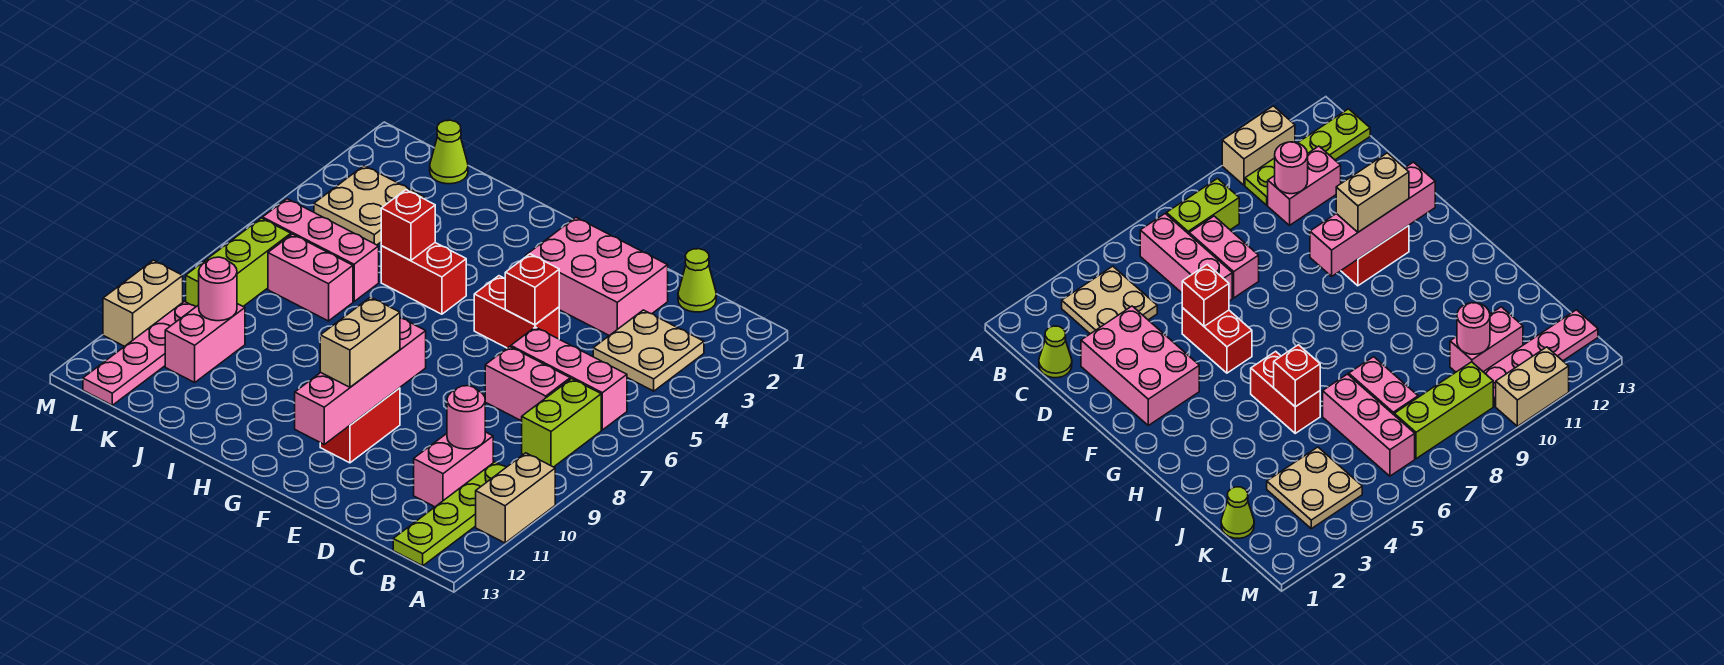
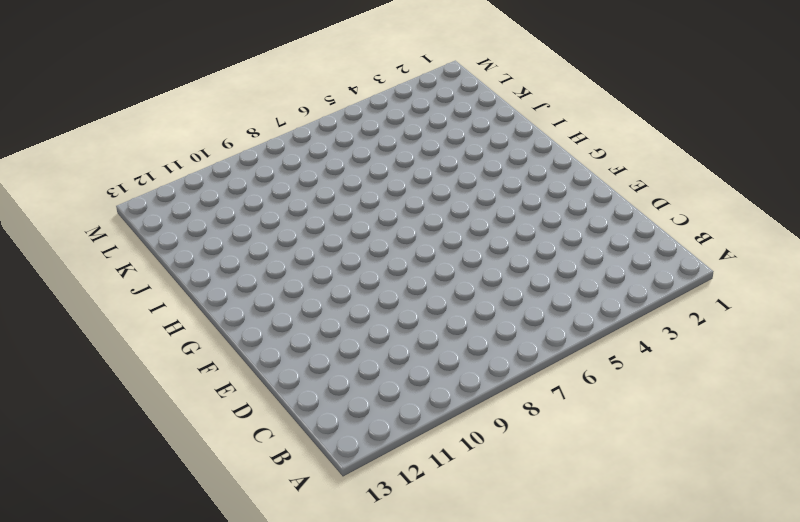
none -> tan brick A10:A11 level 1
none -> tan plate B3:C4 level 1
none -> pink brick B6:D6 level 1

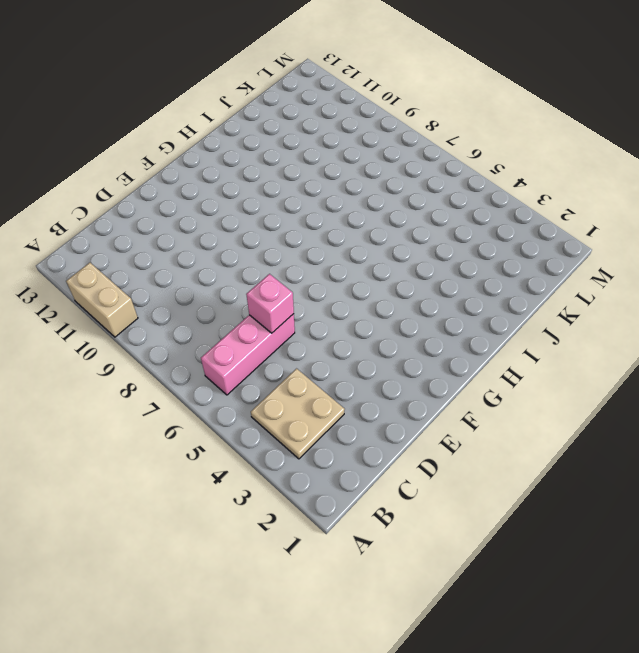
pink brick D6 level 2 -> none
none -> lime brick B7:B8 level 1
none -> lime plate B10:B13 level 1
none -> lime cone C1 level 1

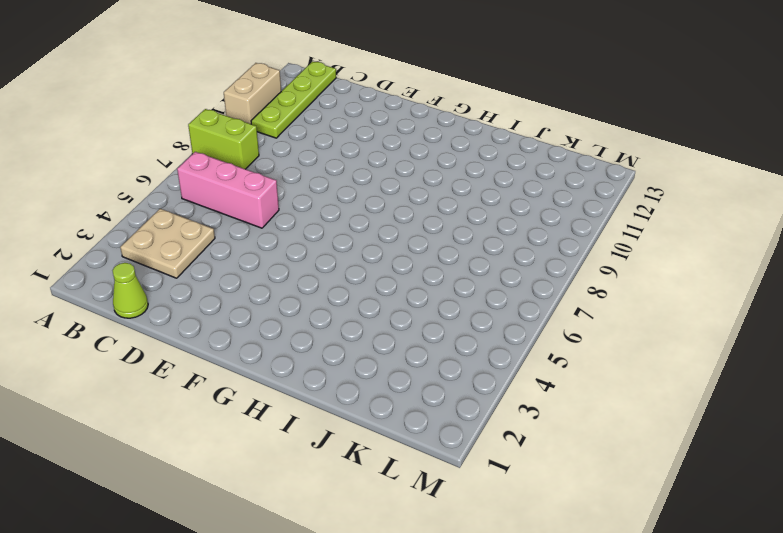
lime brick A8:B8 level 1 -> lime brick B7:B8 level 1
none -> pink brick C7:D7 level 1
none -> pink brick C10:C11 level 1
none -> pink brick D2:F3 level 1

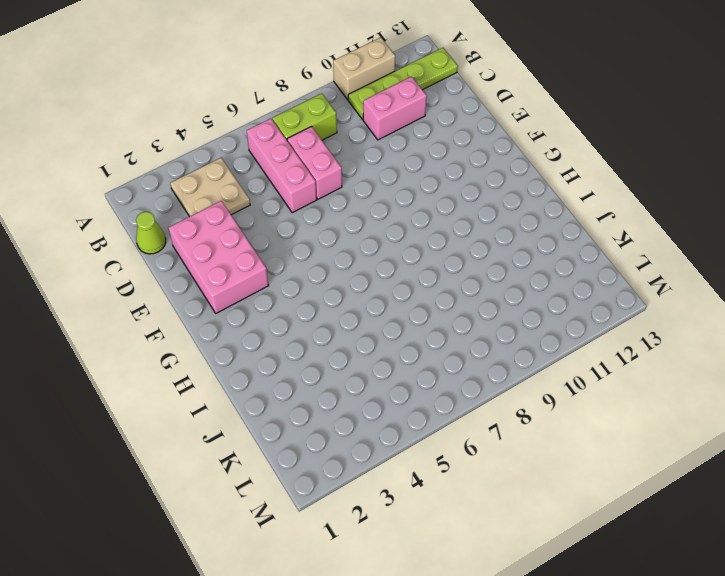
none -> red brick E5:F5 level 1
none -> red brick F10:F11 level 1
none -> red brick H5:I5 level 1

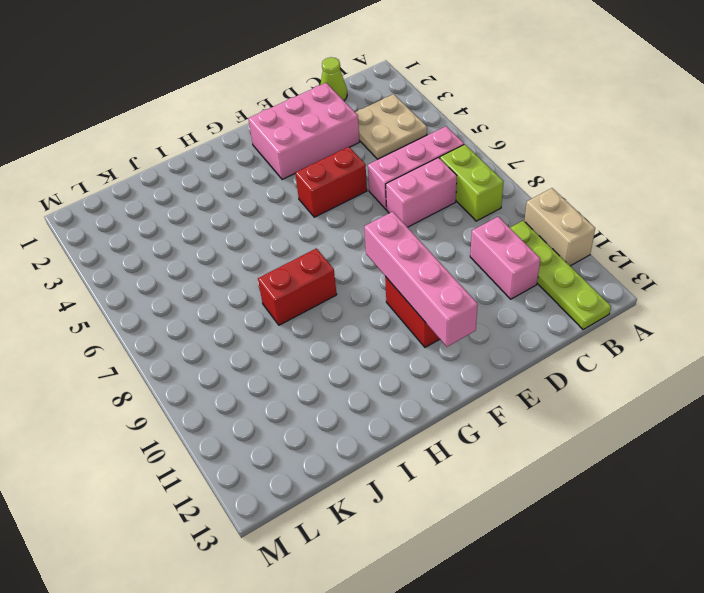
red brick H8:I8 level 1 -> red brick H5:I5 level 1
none -> pink brick J6:L6 level 1
none -> pink brick J7:K7 level 1
none -> lime cone K1 level 1

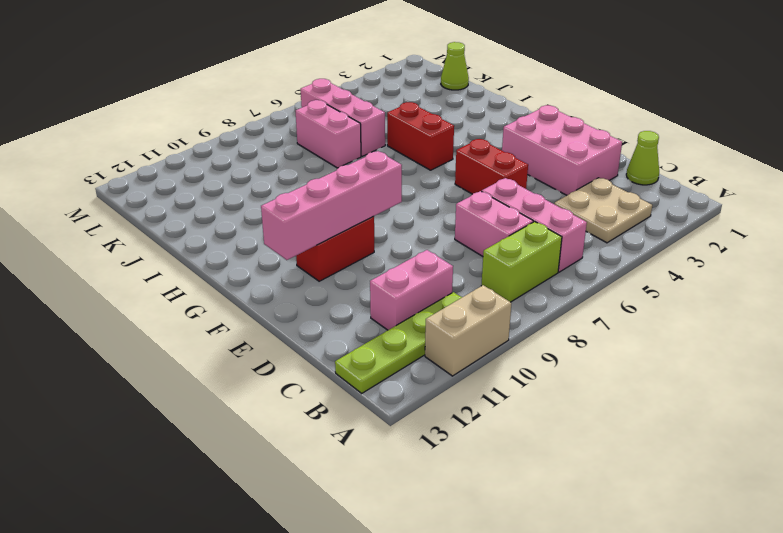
none -> tan plate K3:L4 level 1
none -> pink brick K10:K11 level 1
none -> lime brick L7:L9 level 1

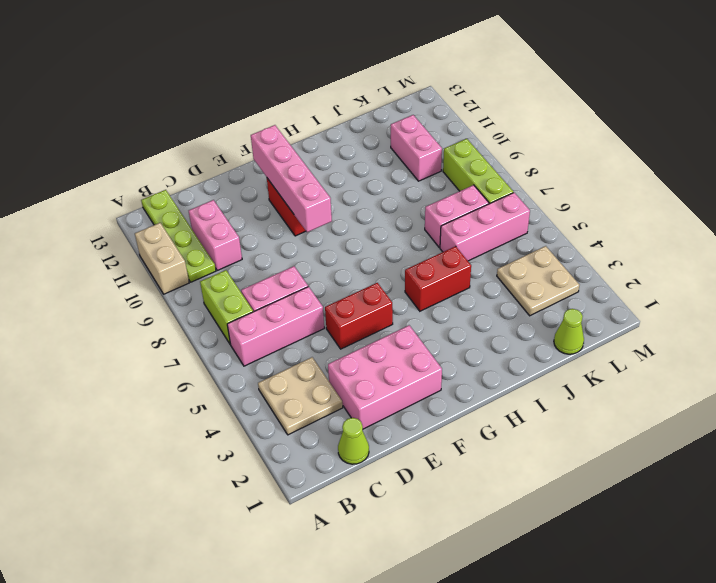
none -> pink plate L10:L13 level 1
none -> tan brick M10:M11 level 1
none -> pink round brick C10 level 2

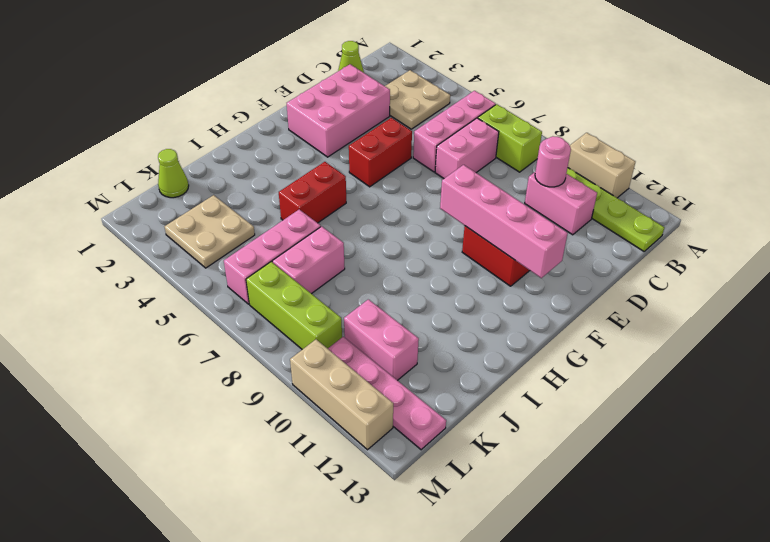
tan brick M10:M12 level 1 -> tan brick M10:M11 level 1
none -> red brick E5 level 2
none -> red brick I5 level 2
none -> pink round brick K10 level 2

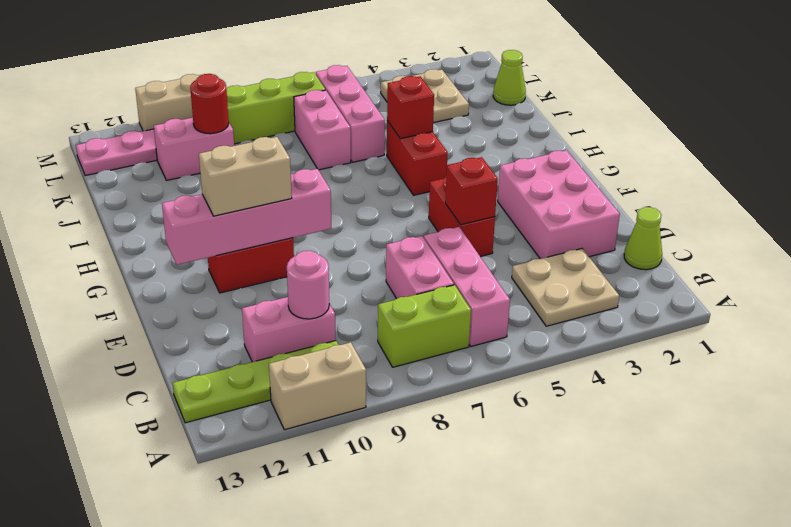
red round brick K10 level 2 -> pink round brick K10 level 2

